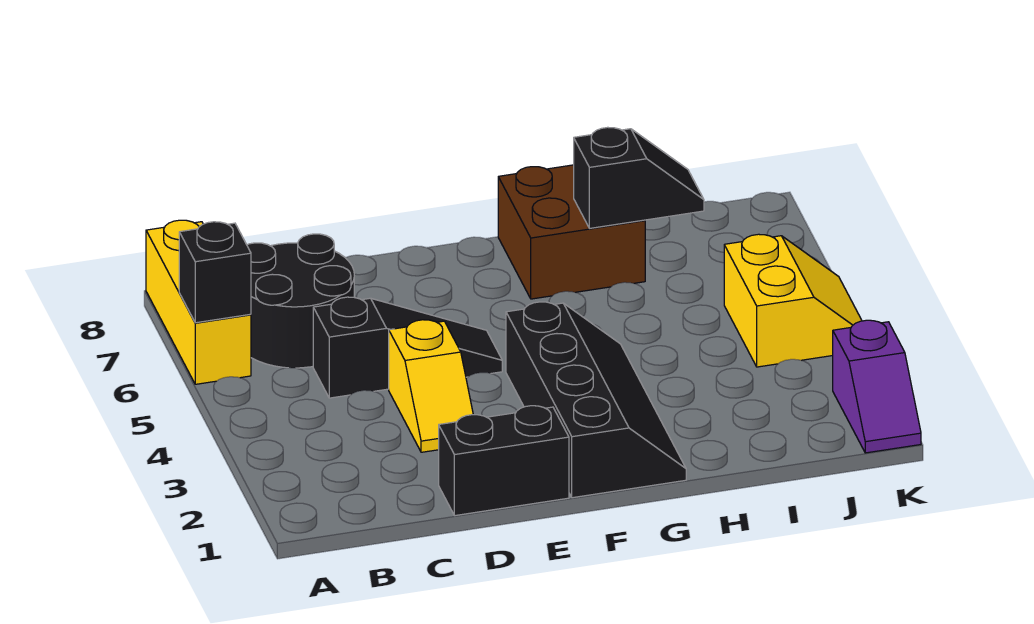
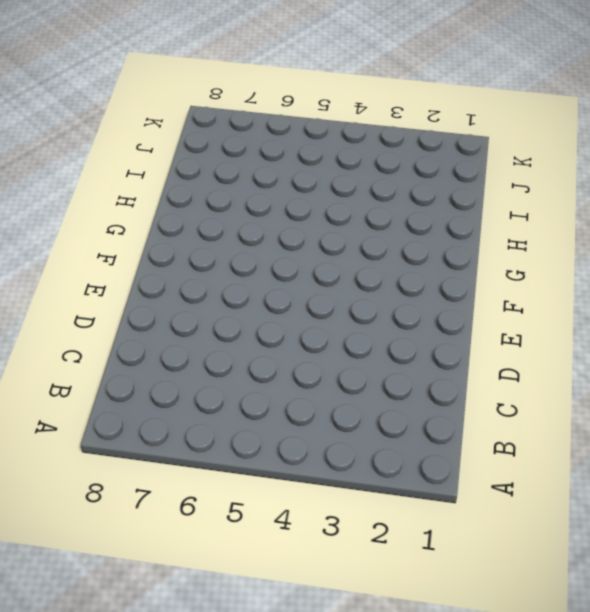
none -> yellow brick A6:A8 level 1
none -> black round brick B6:C7 level 1

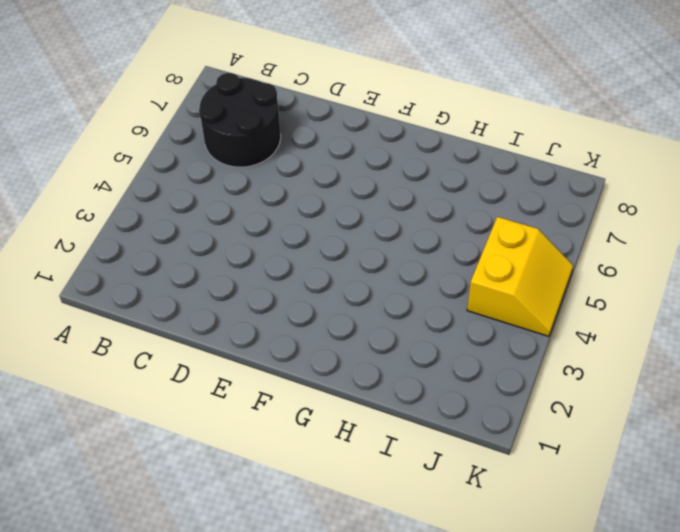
none -> yellow brick A6:A8 level 1
none -> black slope C5:E5 level 1 top C

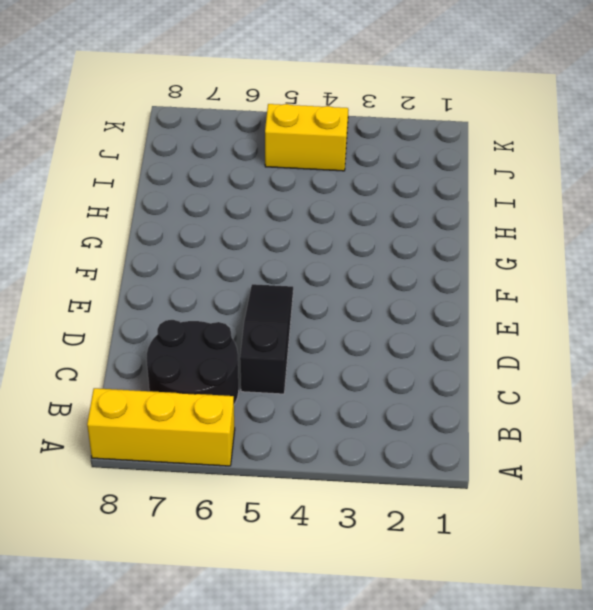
none -> black brick D1:E1 level 1
none -> yellow slope D3:D4 level 1 top 4

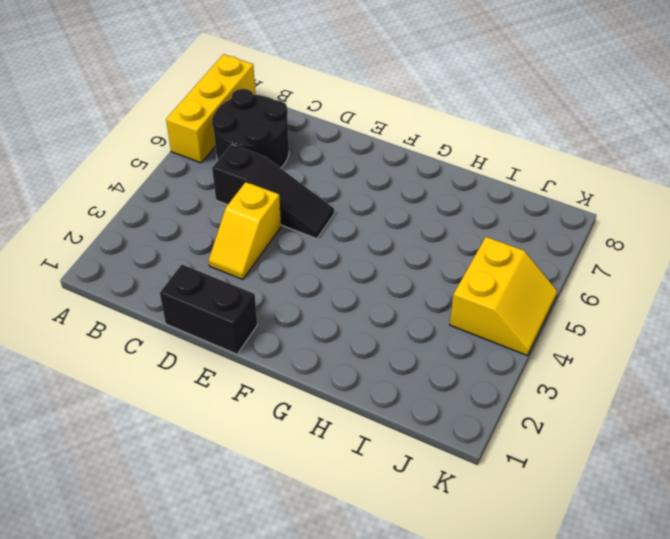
none -> black slope F1:G4 level 1 top F
none -> brown brick G7:H8 level 1

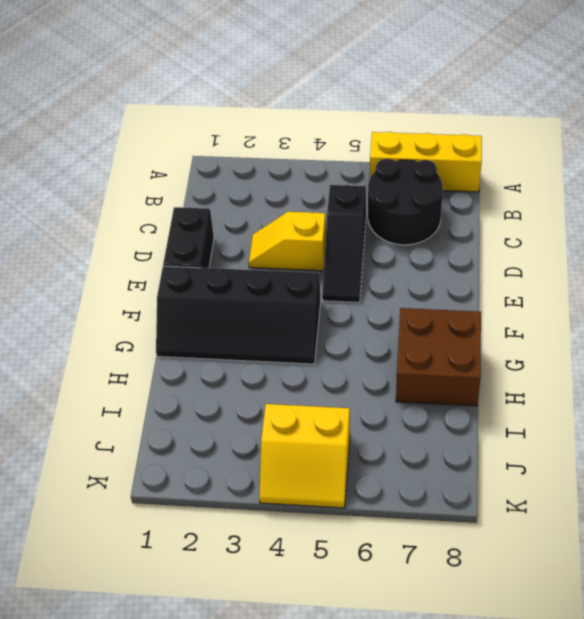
none -> purple slope K1:K2 level 1 top 2
none -> black brick A6 level 2

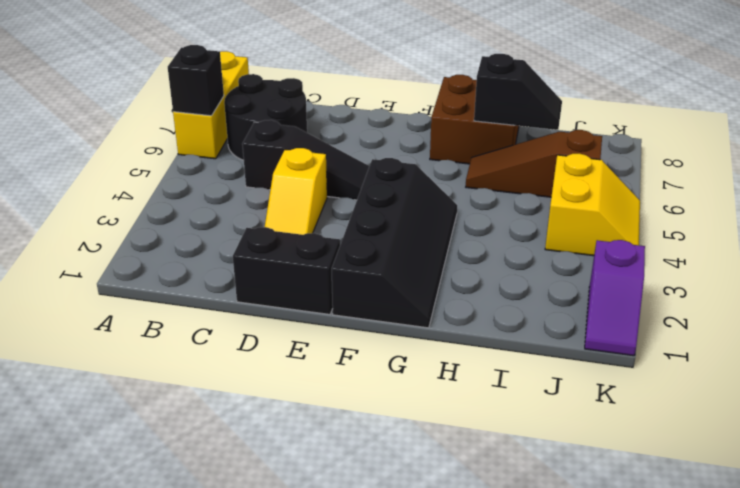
brown slope H6:J6 level 1 top J -> none

